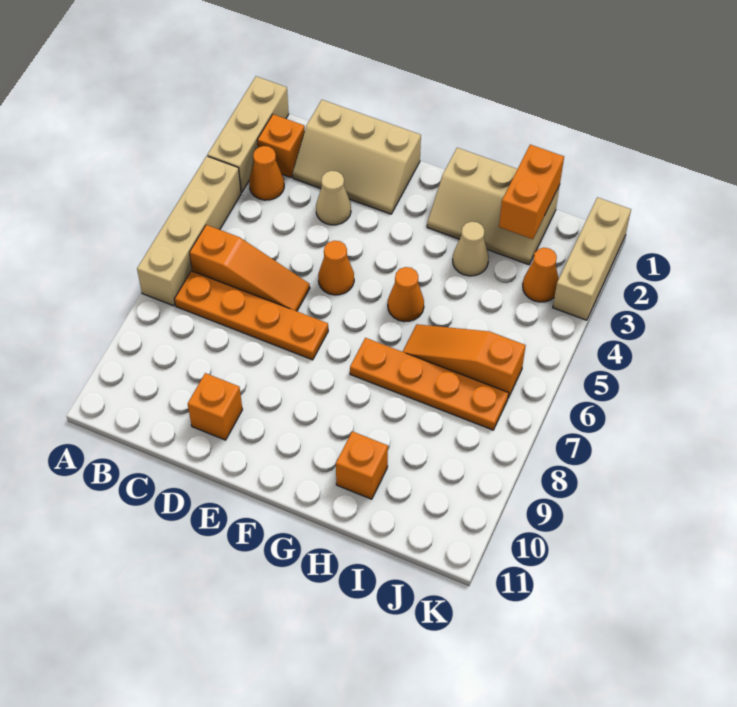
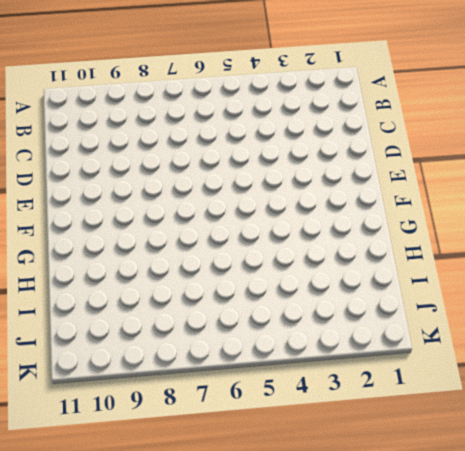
none -> tan brick A1:A3 level 1
none -> tan brick A4:A7 level 1
none -> orange brick B2 level 1

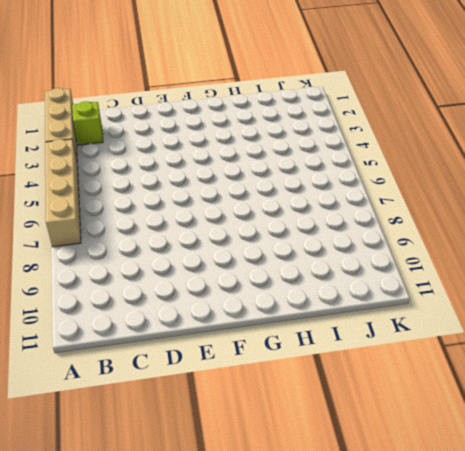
lime brick B2 level 1 -> orange brick B2 level 1
none -> orange cone B3 level 1
none -> orange slope B6:D6 level 1 top B
none -> orange plate B7:E7 level 1

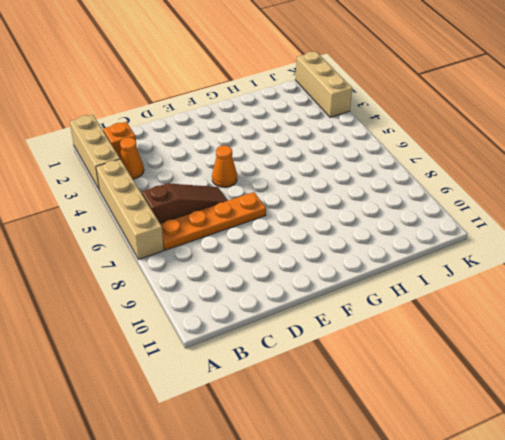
brown slope B6:D6 level 1 top B -> orange slope B6:D6 level 1 top B
none -> tan slope C1:E2 level 1 top 1
none -> tan cone D3 level 1
none -> orange brick D10 level 1

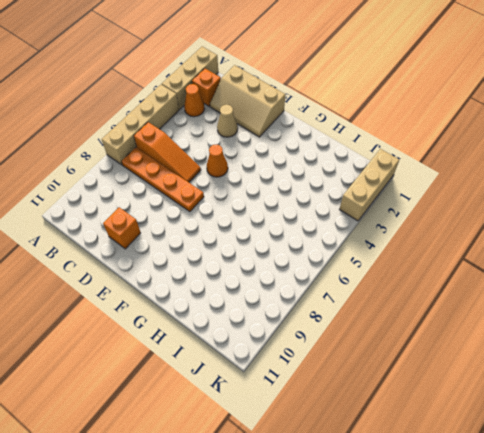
none -> tan slope G1:I2 level 1 top 1
none -> orange cone G5 level 1
none -> orange plate G7:J7 level 1

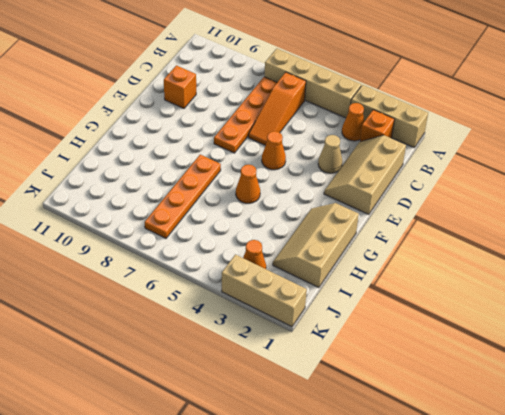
none -> tan cone H3 level 1
none -> orange slope H6:J6 level 1 top J
none -> orange brick H10 level 1

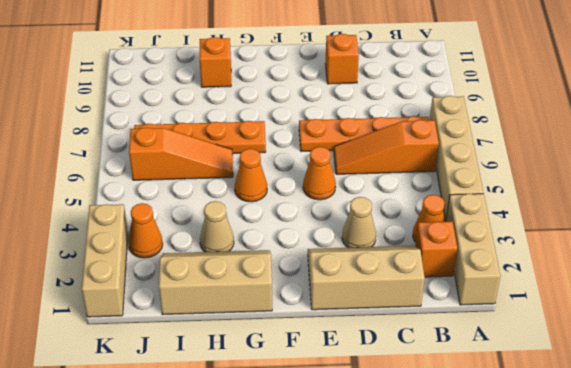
none -> orange brick I1:I2 level 2

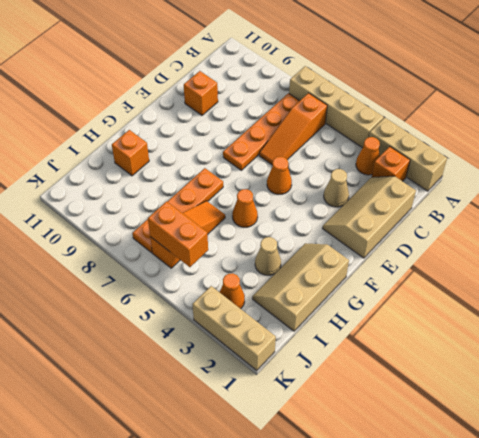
orange brick J5:J6 level 2 -> orange brick I1:I2 level 2

